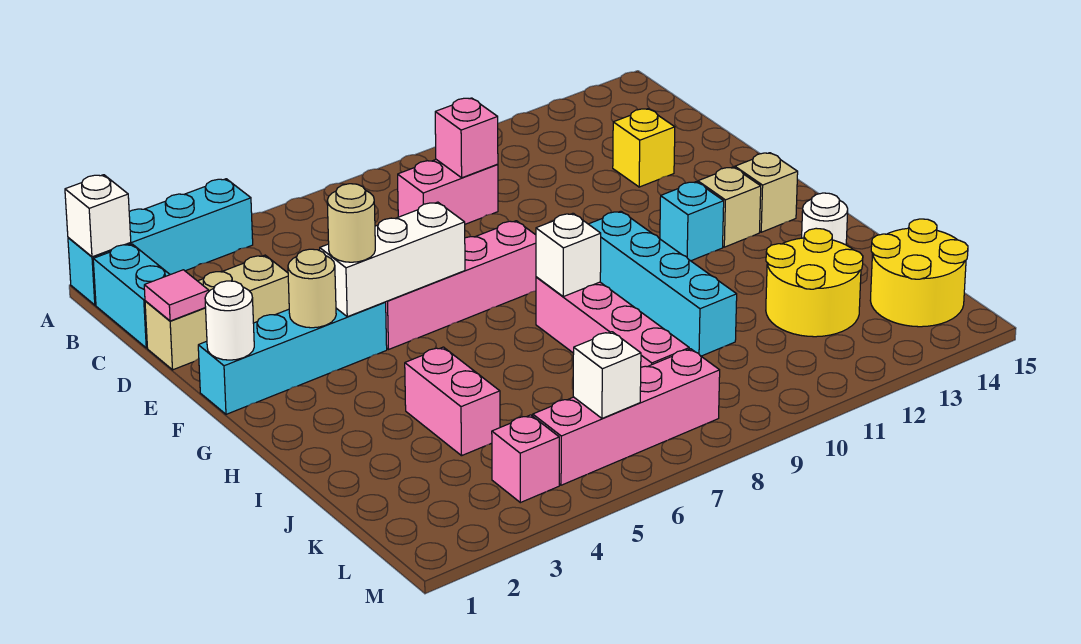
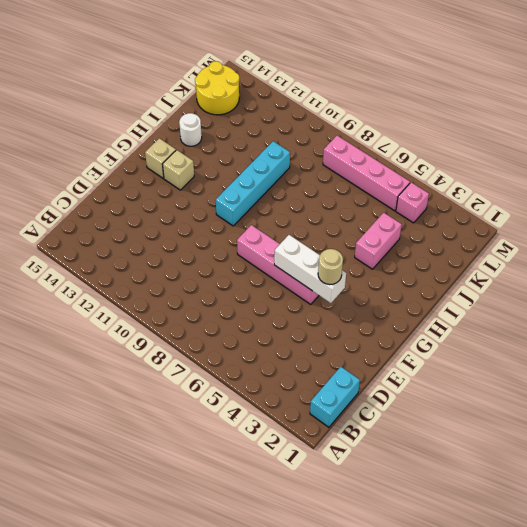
none -> cyan brick A1:A4 level 1
none -> pink brick C8:C9 level 1
none -> tan brick D1:D3 level 1

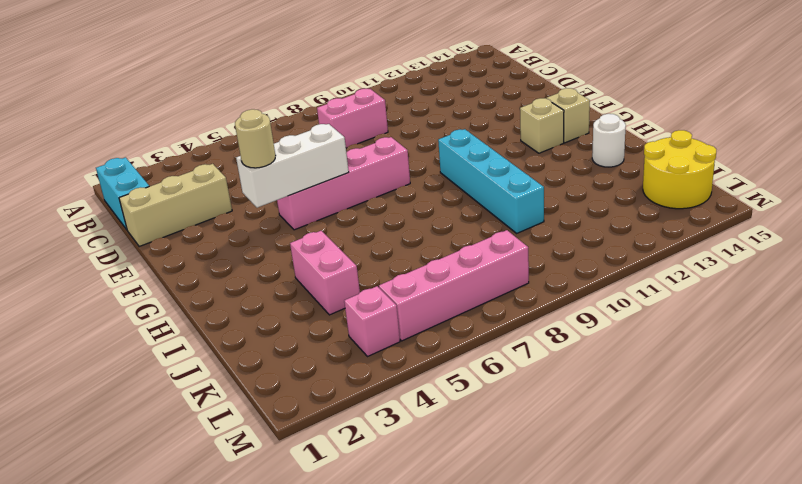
none -> cyan brick A1:A4 level 1
none -> yellow brick D13 level 1
none -> cyan brick F1:F4 level 1

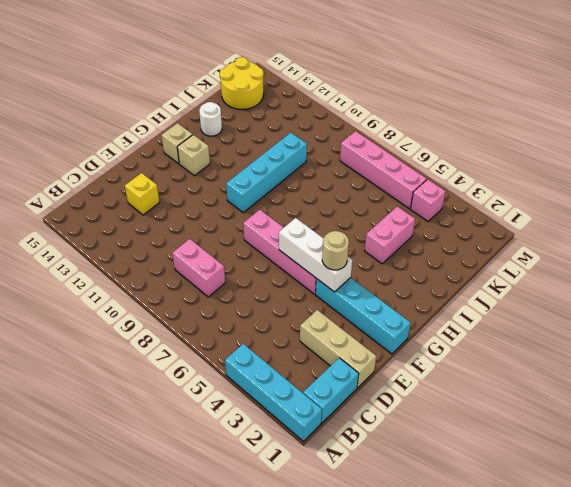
none -> cyan brick G12 level 1
none -> pink brick H8:K8 level 1
none -> yellow round brick J12:K13 level 1

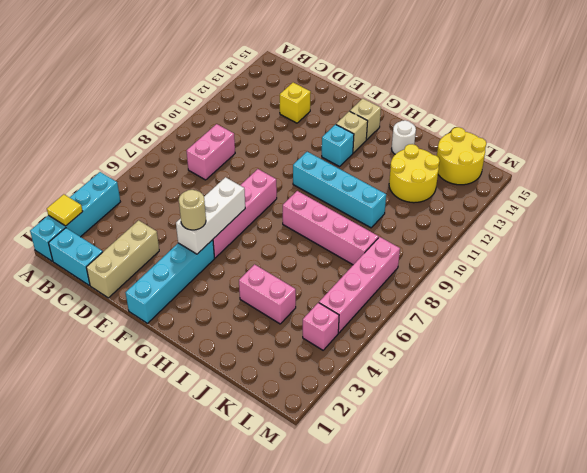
yellow tile A2 level 2 -> none
none -> white brick A1 level 2
none -> pink brick C9 level 2
none -> pink tile D1 level 2

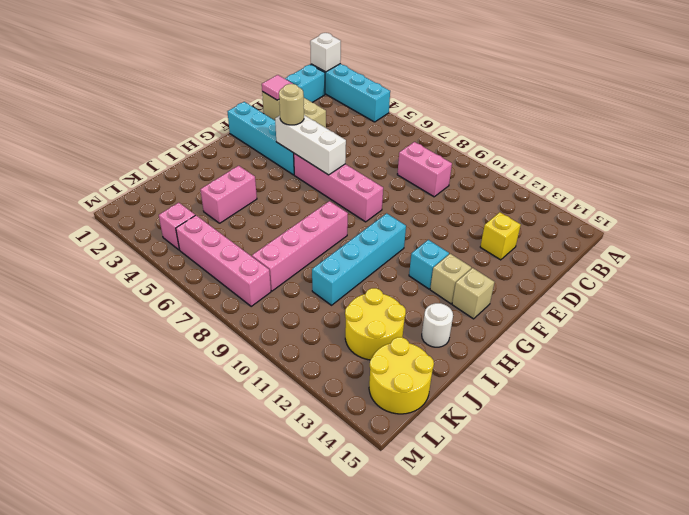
none -> pink brick C9 level 2
none -> white round brick F1 level 2
none -> tan round brick F3 level 2

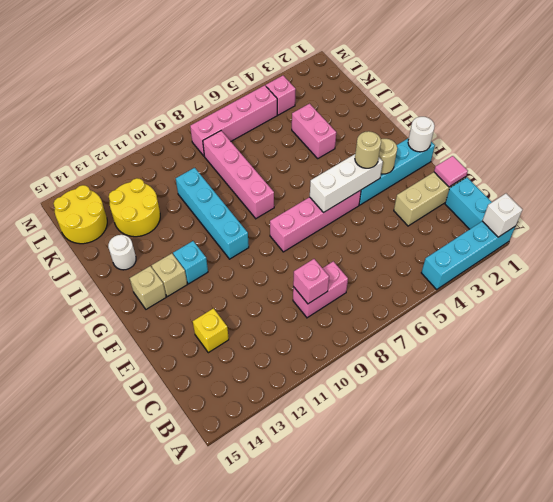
none -> white brick H8 level 2
none -> white brick L6 level 2

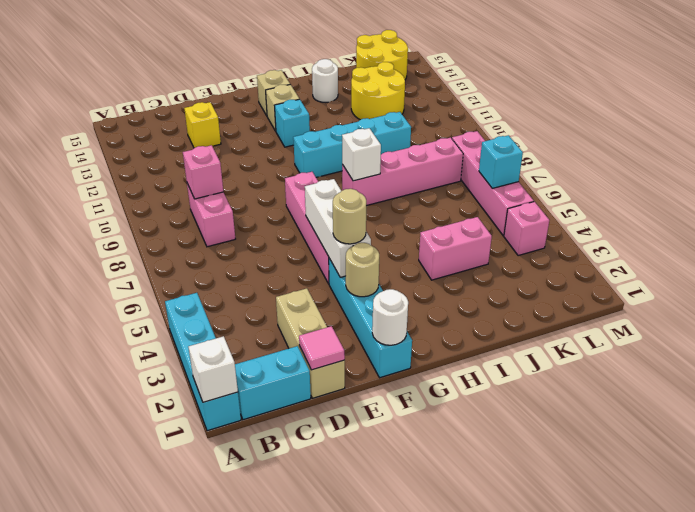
cyan brick L6 level 2 -> white brick L6 level 2

